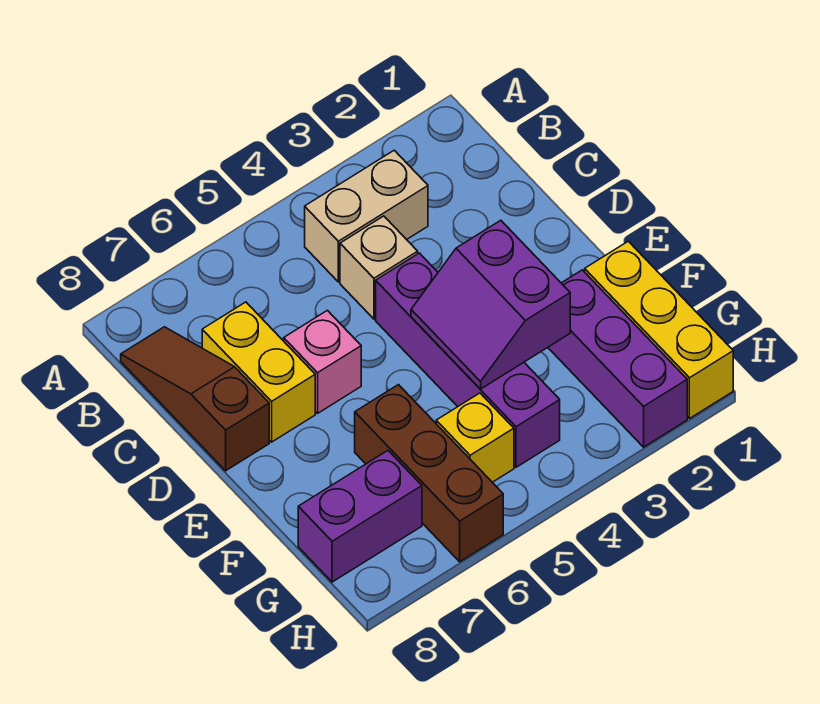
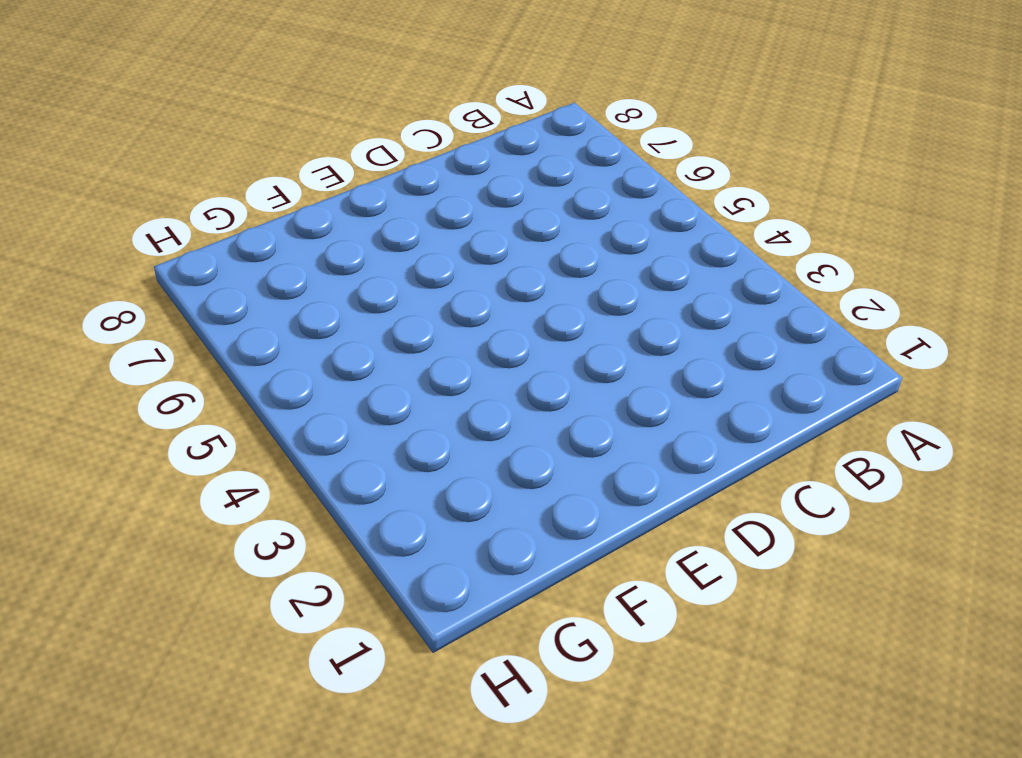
none -> tan brick B3:B4 level 1
none -> brown slope B8:D8 level 1 top D
none -> tan brick C4 level 1

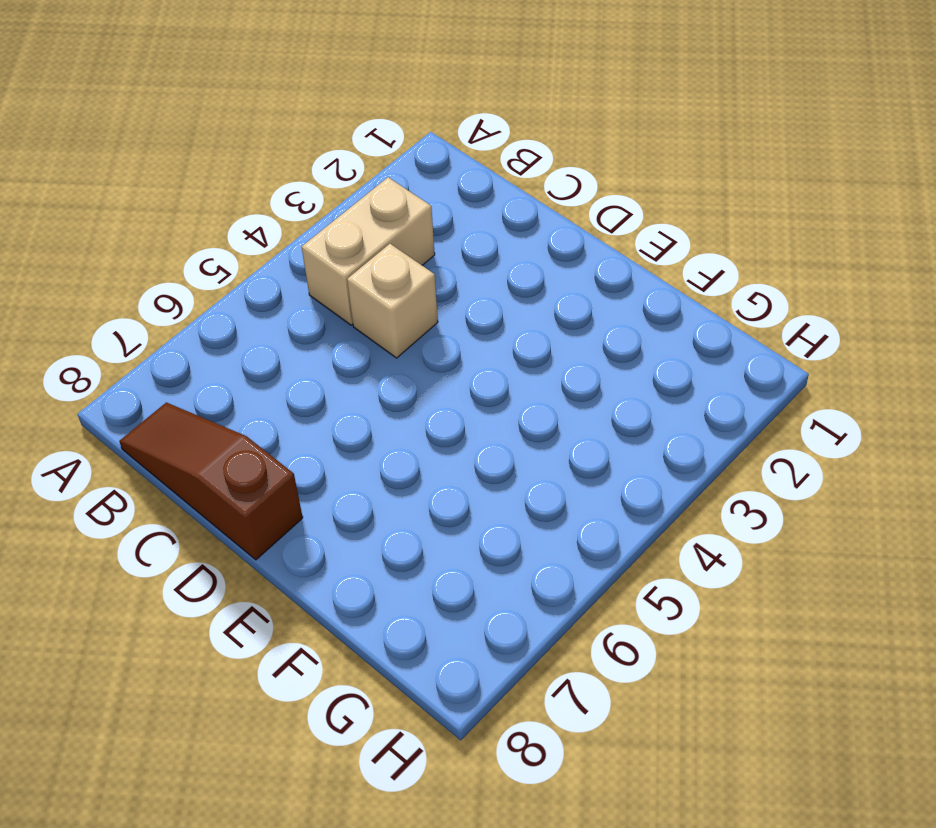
none -> yellow brick C7:D7 level 1
none -> purple brick D4:G4 level 1
none -> pink brick D6 level 1

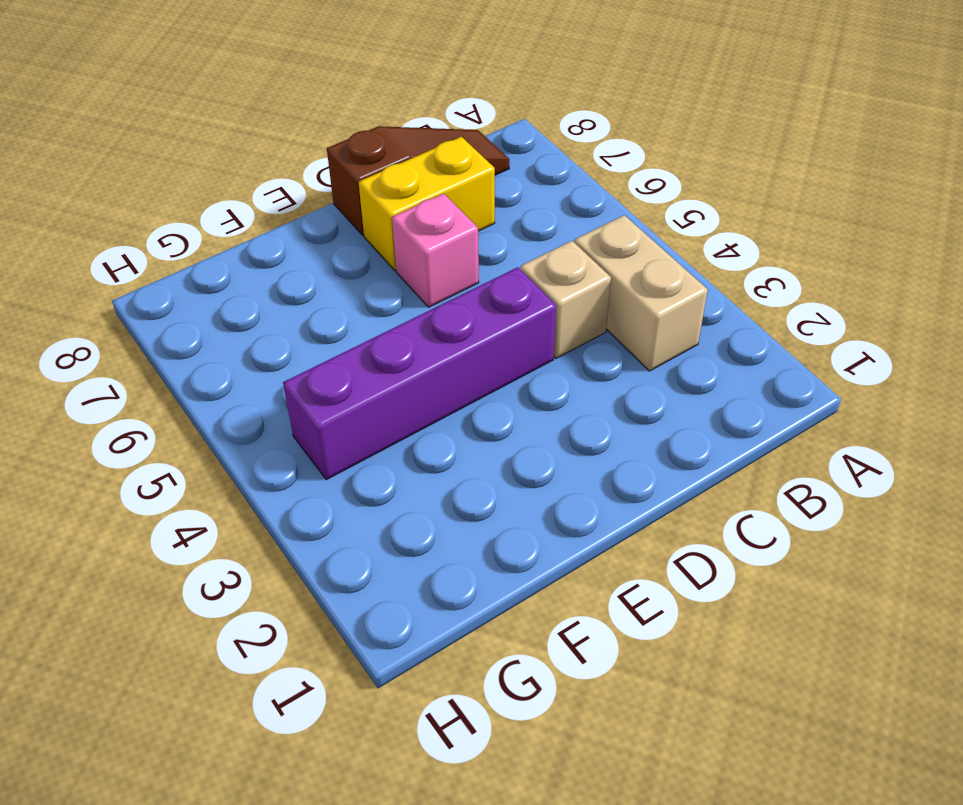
none -> yellow brick F1:H1 level 1
none -> purple brick F2:H2 level 1
none -> brown brick F6:H6 level 1

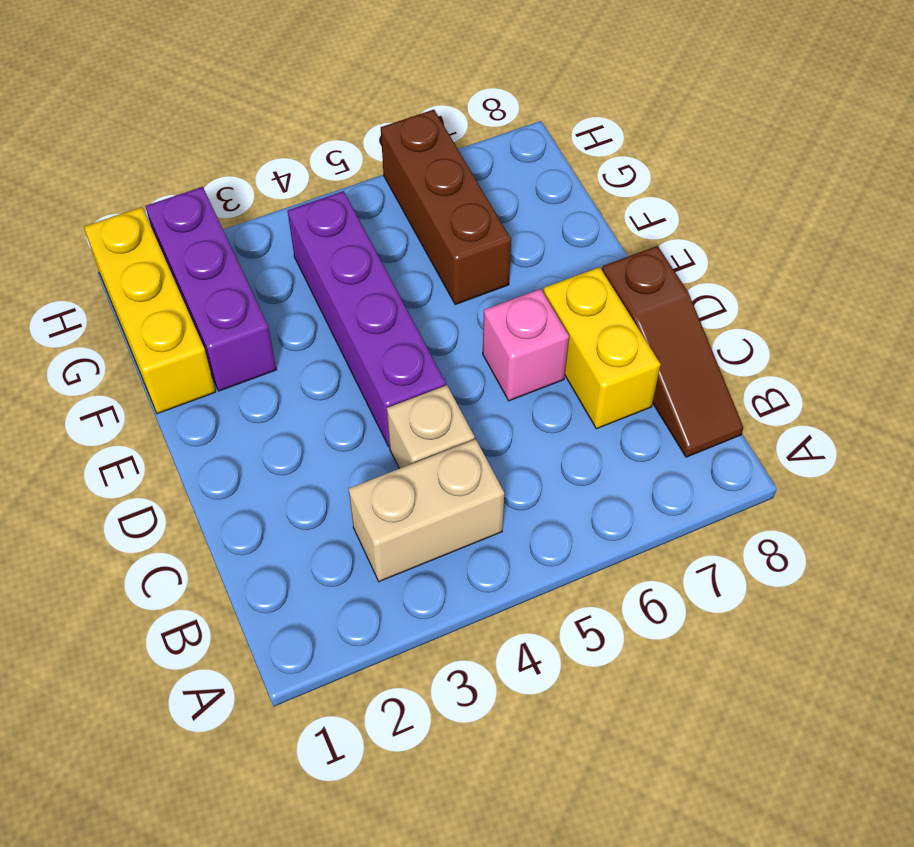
none -> yellow brick G5 level 1
none -> purple brick G7:G8 level 1
none -> purple slope E3:F4 level 2 top 3

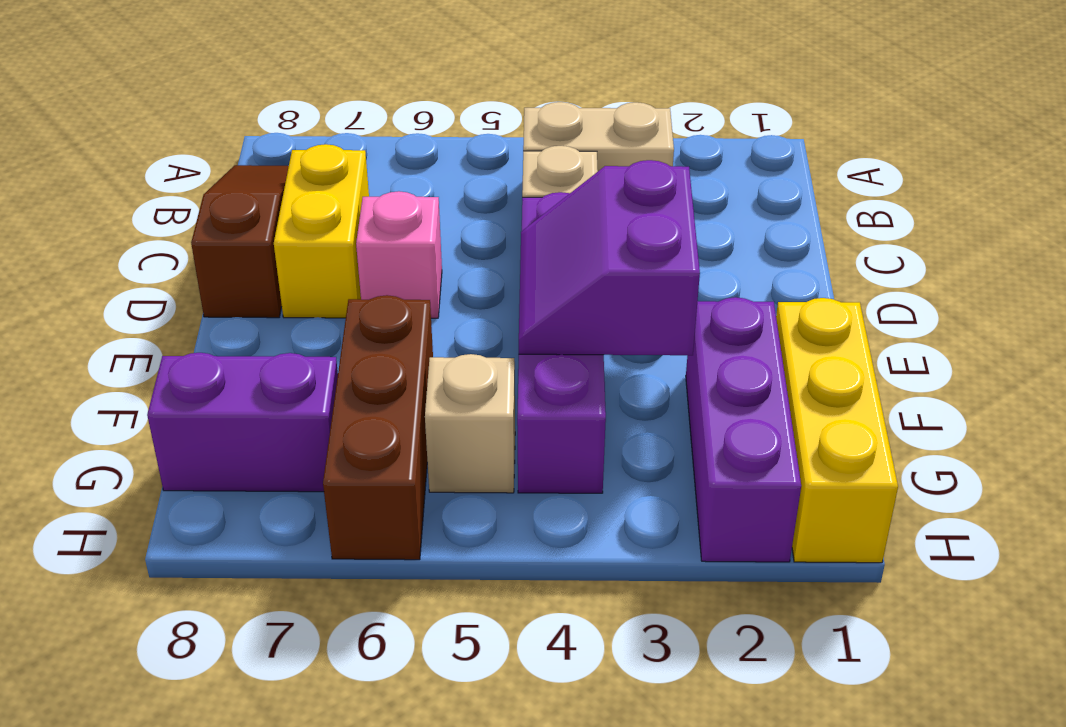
tan brick G5 level 1 -> yellow brick G5 level 1

